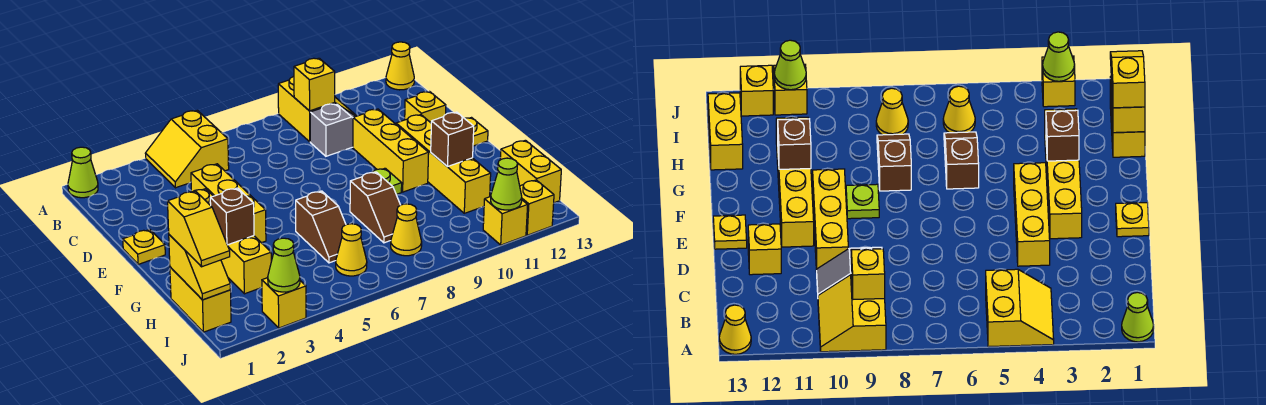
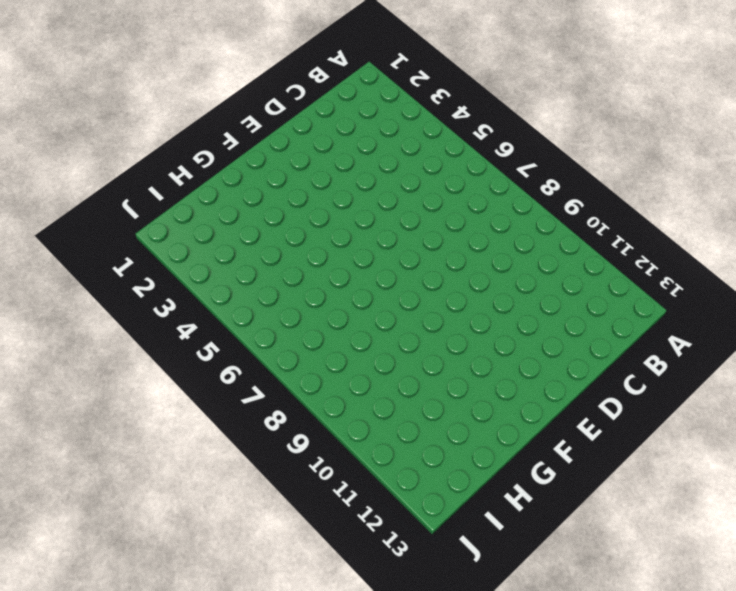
none -> lime cone A1 level 1
none -> yellow slope A4:B5 level 1 top 5
none -> yellow slope A9:B10 level 1 top 9

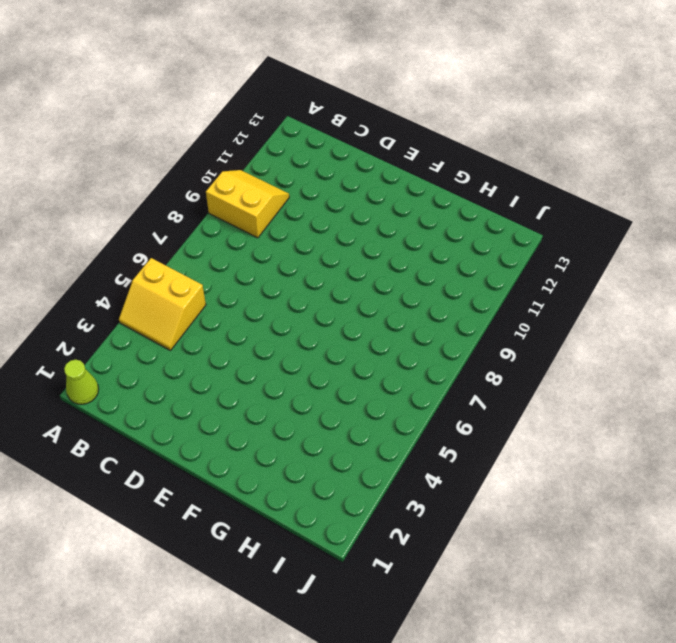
none -> yellow cone A13 level 1
none -> grey slope C9:C10 level 1 top 9
none -> yellow brick D4:F4 level 1

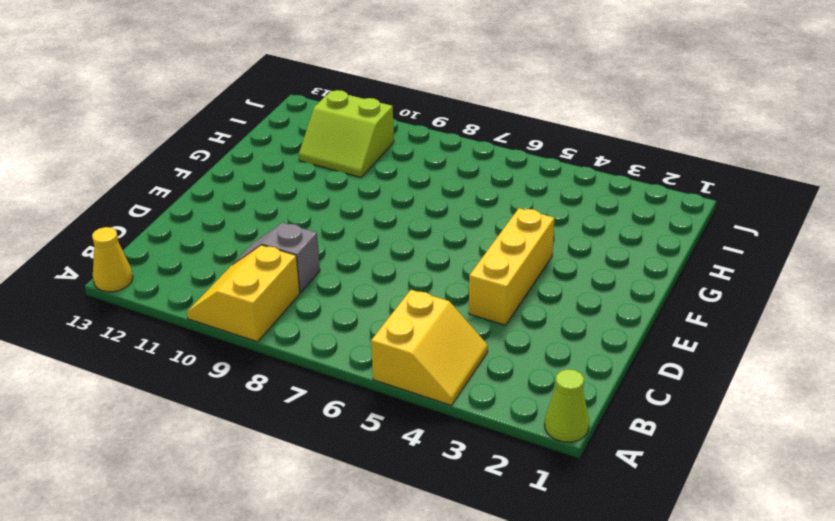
lime slope H10:I11 level 1 top I -> yellow brick E11:H11 level 1
none -> yellow brick D10:F10 level 1
none -> yellow brick D12 level 1
none -> yellow plate E1 level 1

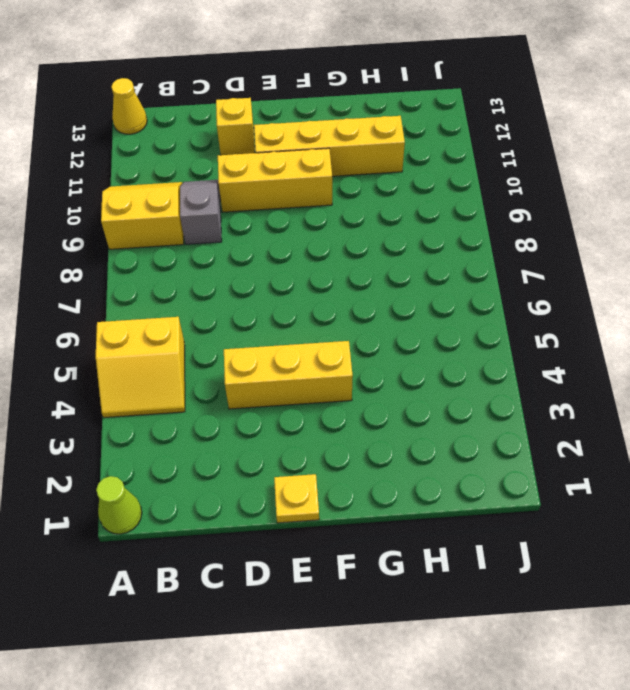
none -> yellow brick E3:H3 level 1
none -> yellow plate E13 level 1
none -> lime plate F9 level 1

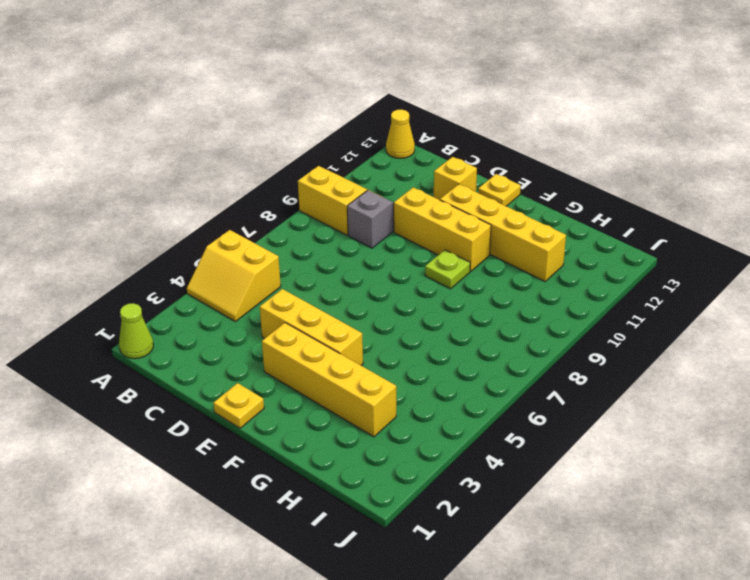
none -> brown slope G6:H6 level 1 top G
none -> brown slope G8:H8 level 1 top G
none -> yellow brick H1:I1 level 1

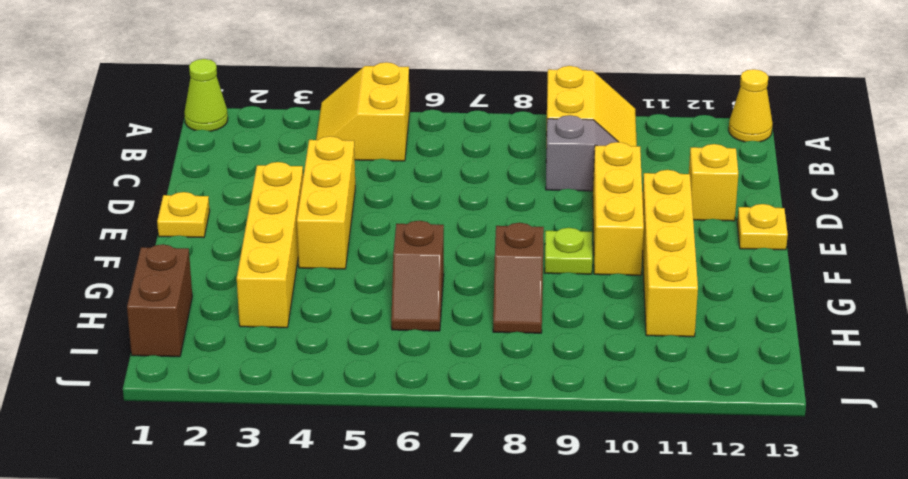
brown brick H1:I1 level 1 -> yellow brick H1:I1 level 1
none -> yellow brick H13:I13 level 1
none -> yellow cone I6 level 1
none -> yellow cone I8 level 1

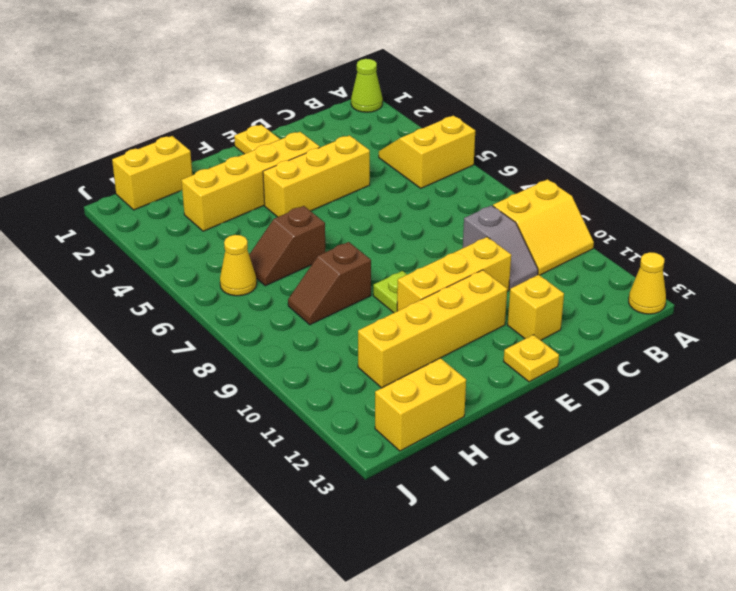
none -> yellow cone I8 level 1
none -> yellow brick J3 level 1
none -> yellow brick J11 level 1

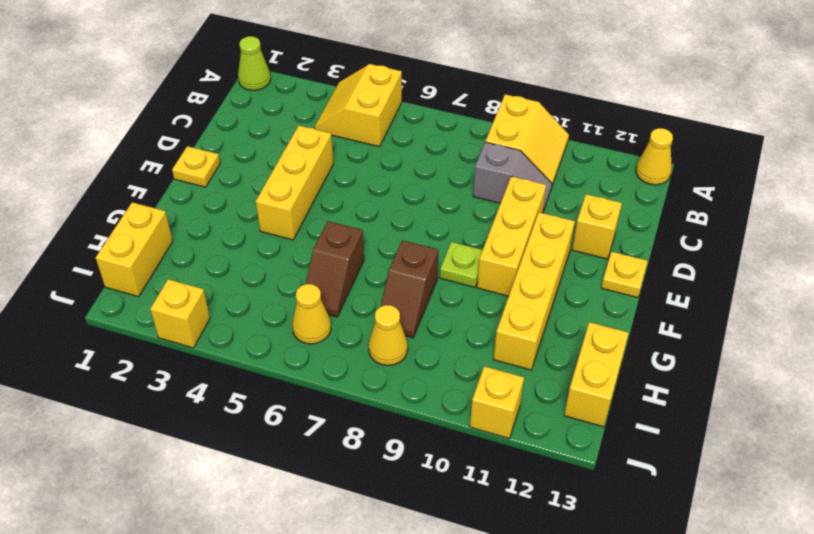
none -> yellow brick E3:H3 level 1
none -> yellow brick J12 level 1
none -> yellow brick B9 level 2

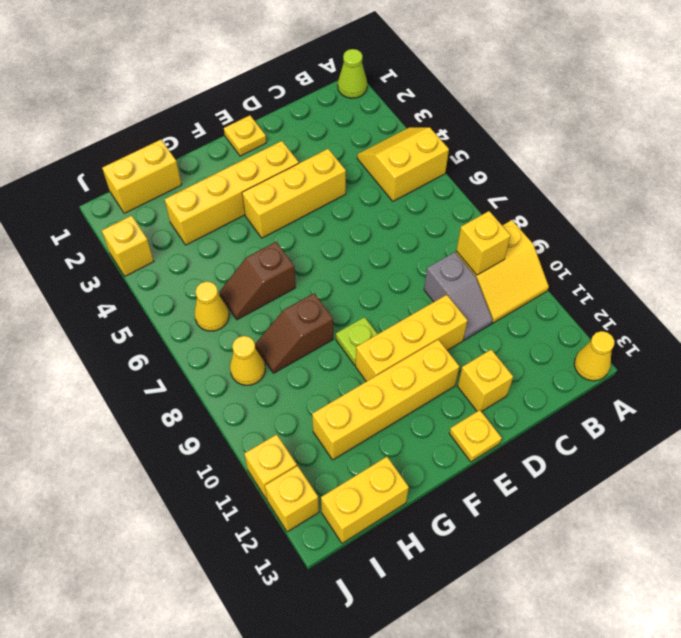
none -> brown brick G3 level 2
none -> brown brick G11 level 2
none -> yellow slope H1:I1 level 2 top H

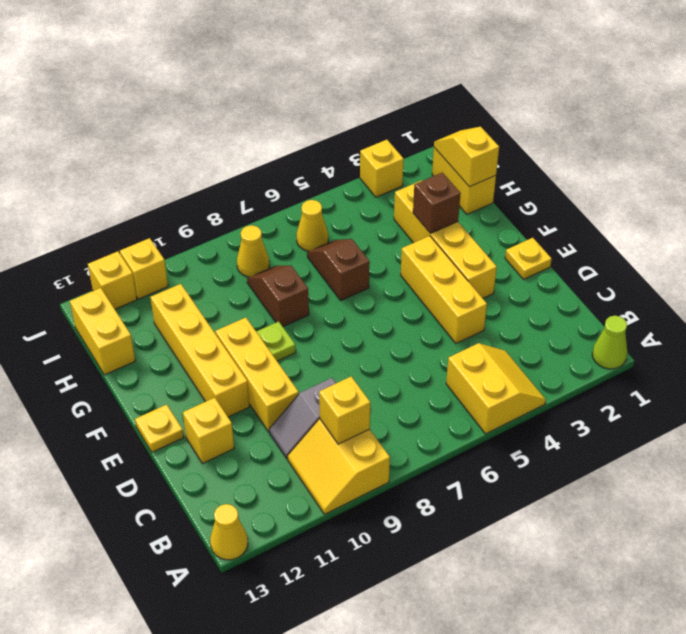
none -> brown brick G11 level 2
none -> lime cone J3 level 2
none -> lime cone J11 level 2

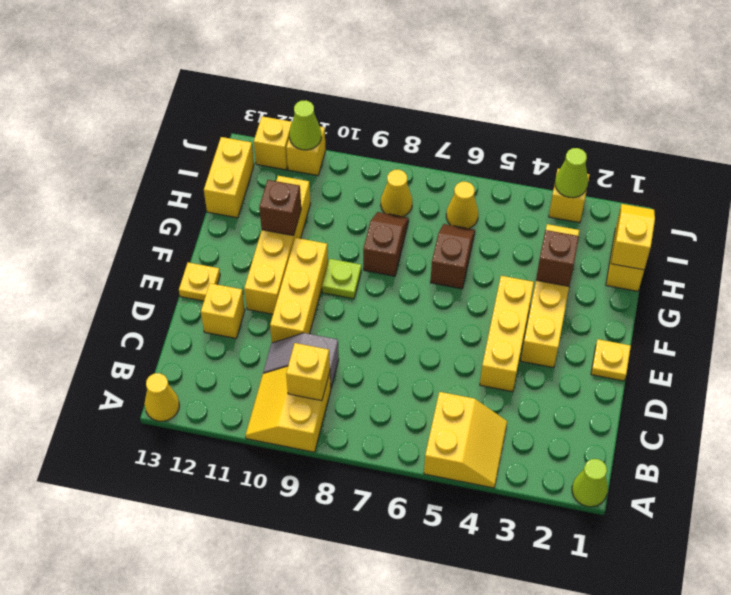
none -> yellow slope H1:I1 level 3 top H

